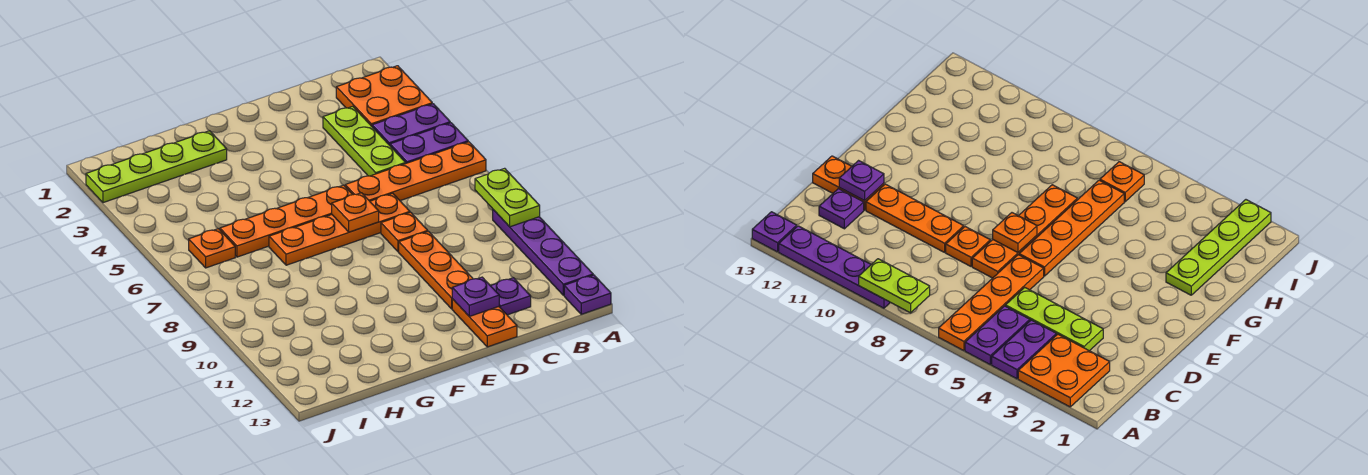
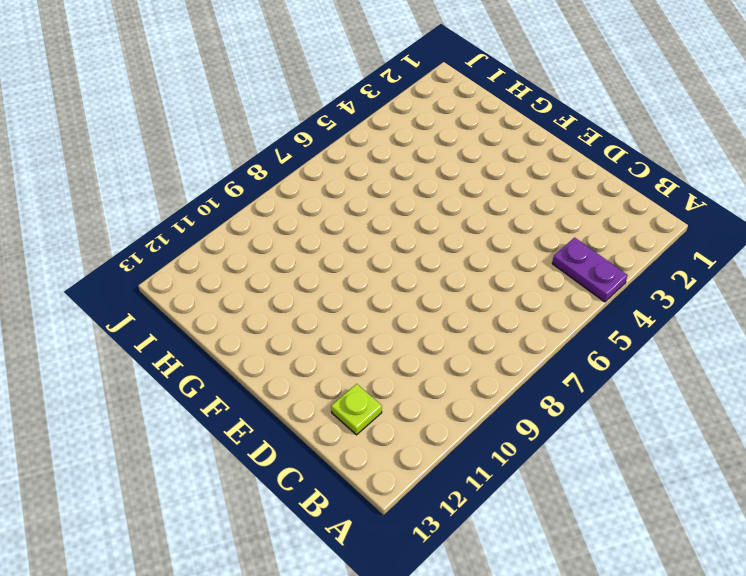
lime plate C12 level 1 -> purple plate C12 level 1
none -> orange plate A2:B3 level 1
none -> purple plate A5:B5 level 1
none -> orange plate A6:D6 level 1

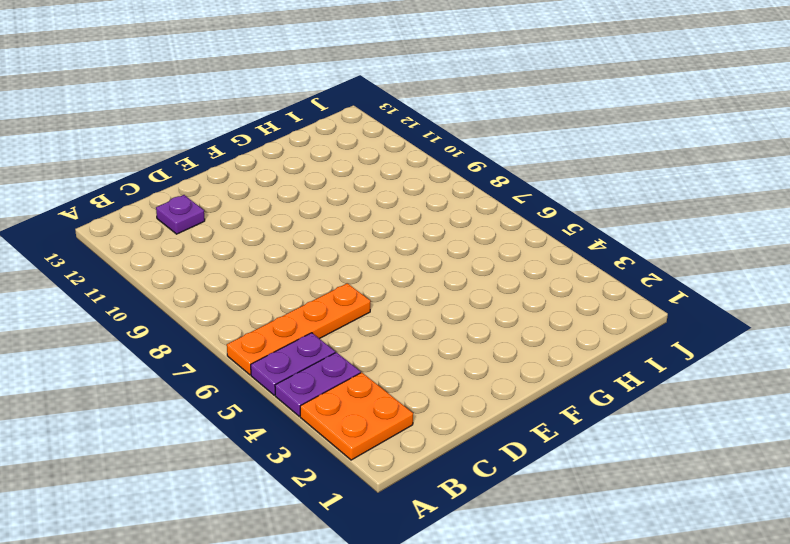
none -> purple plate A9:A12 level 1
none -> purple plate A13 level 1
none -> lime plate C3:C5 level 1

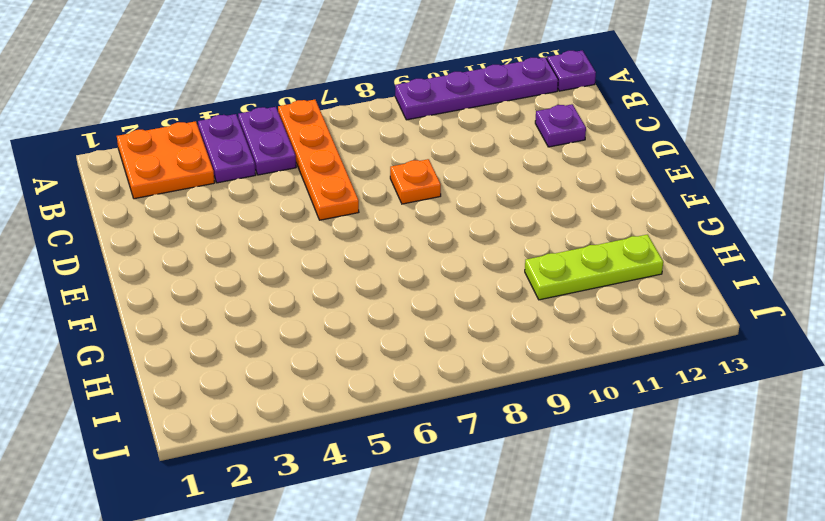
lime plate H10:H12 level 1 -> lime plate C3:C5 level 1
none -> orange plate D7:G7 level 1
none -> orange plate D9:D11 level 1
none -> orange plate D12:D13 level 1

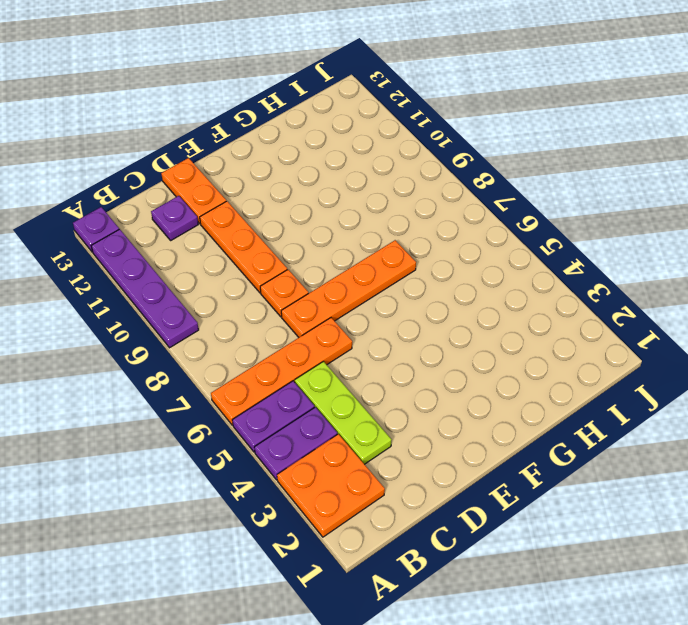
none -> orange plate E6:H6 level 1
none -> lime plate G2:J2 level 1
none -> orange plate I6 level 1

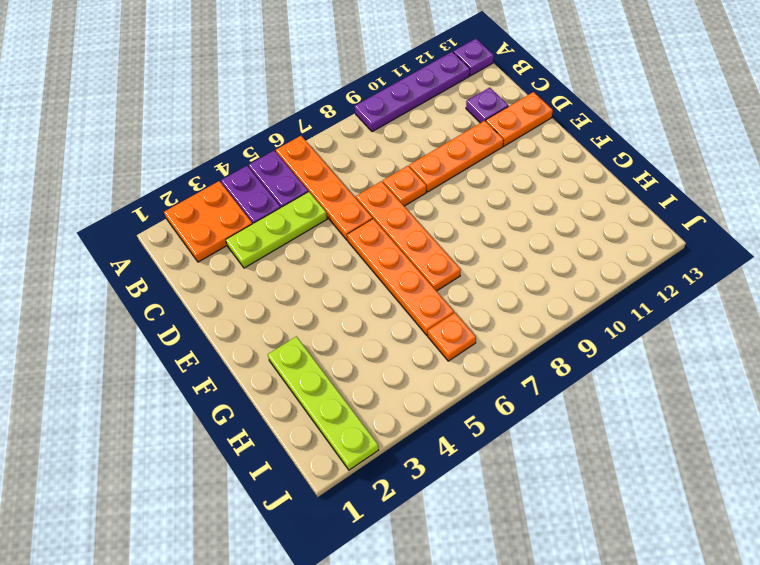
none -> lime plate A8:A9 level 2
none -> purple plate D12 level 2
none -> orange plate E7 level 2

